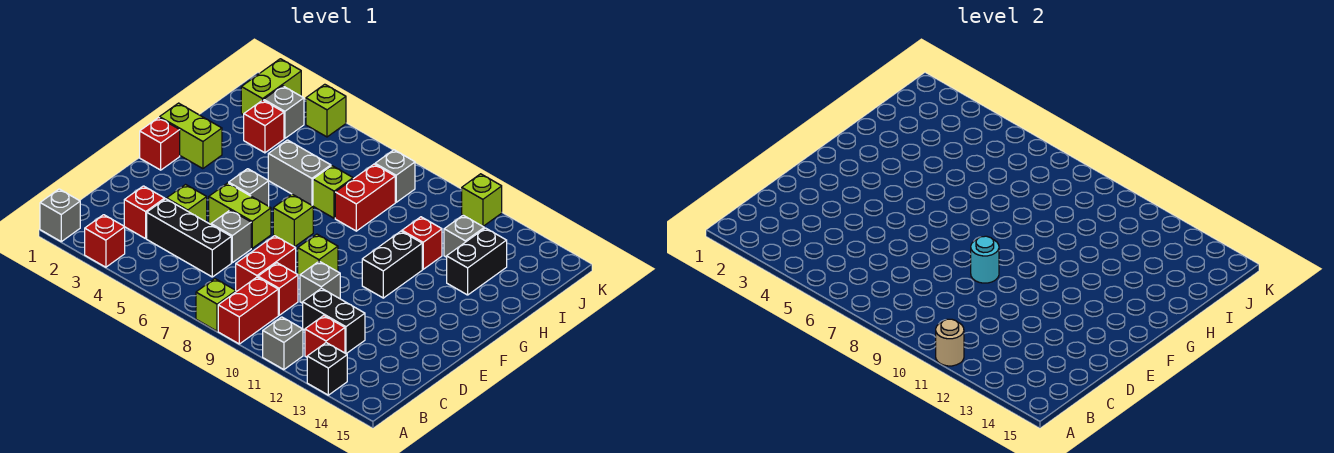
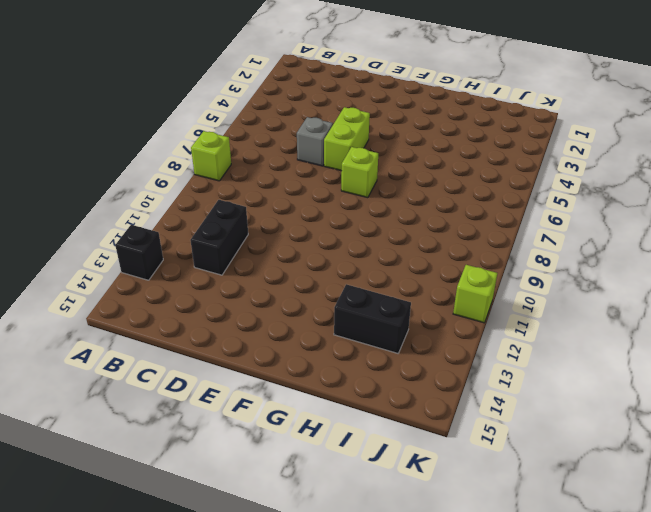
none -> grey brick A1 level 1
none -> red brick A3 level 1
none -> red brick A9:B9 level 1
none -> grey brick A11 level 1

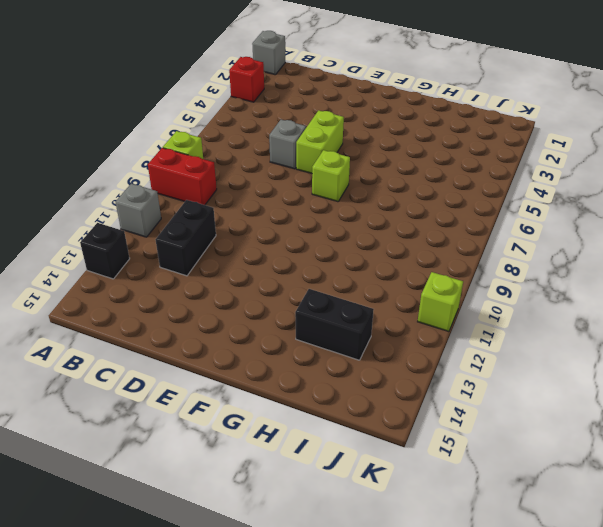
none -> red brick B12 level 1
none -> red brick C3 level 1
none -> black brick C4:C6 level 1
none -> red brick C8:D8 level 1

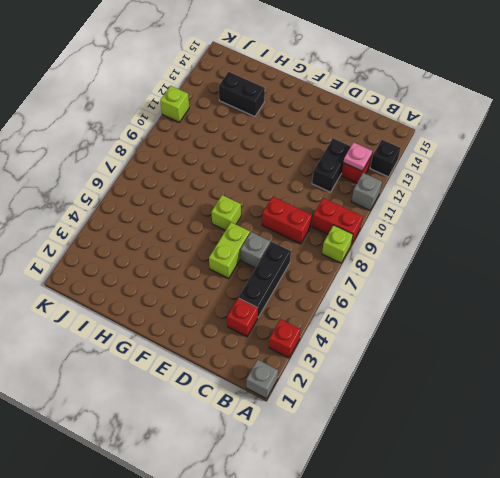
pink plate B12 level 2 -> none
none -> red brick C9 level 1
none -> lime brick D4 level 1
none -> grey brick D10 level 1
none -> lime brick E9 level 1

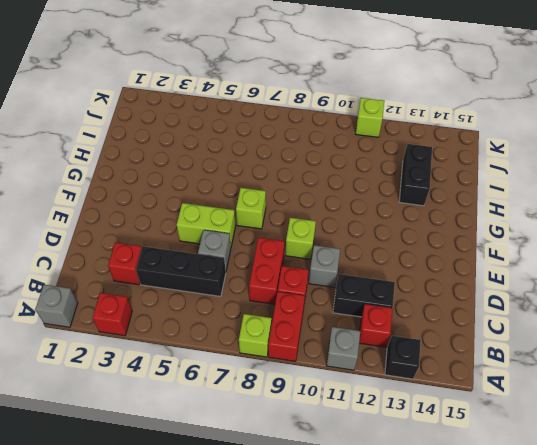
none -> lime brick D4 level 1
none -> red brick F1 level 1
none -> grey brick F5 level 1
none -> black brick F11:G11 level 1

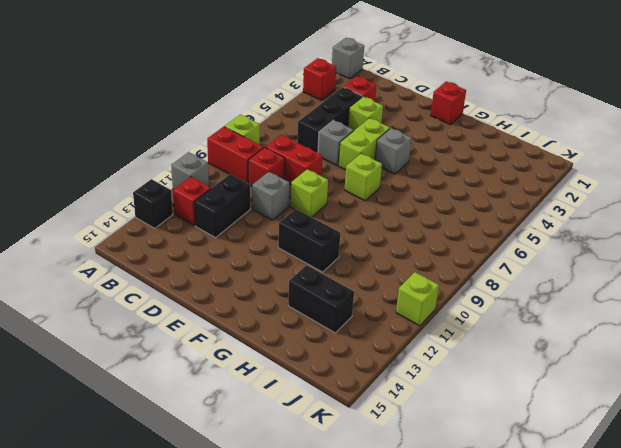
none -> lime brick G1:G2 level 1
none -> grey brick H5:H6 level 1
none -> lime brick H7 level 1
none -> red brick H8:I8 level 1

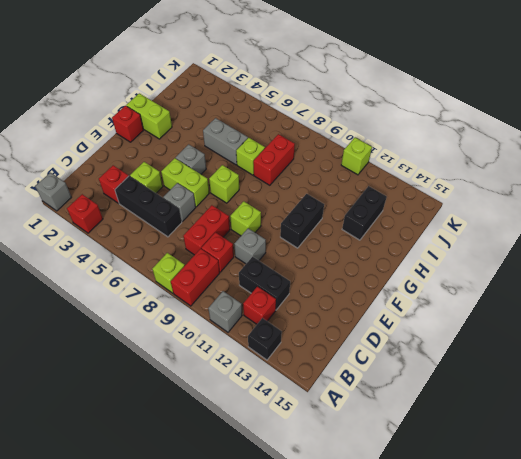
none -> red brick H11 level 1
none -> red brick I3 level 1
none -> grey brick I12 level 1
none -> lime brick J2:K2 level 1

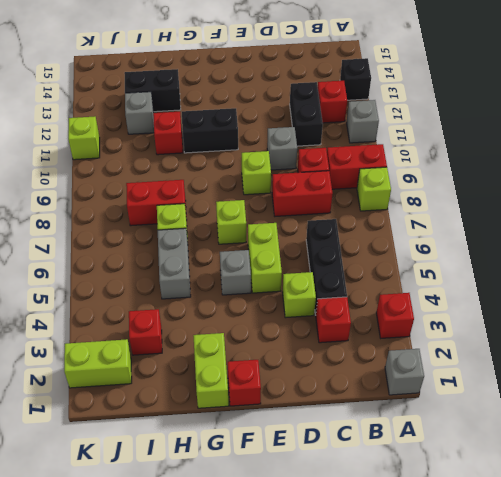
none -> grey brick D6 level 1
none -> grey brick J3 level 1
none -> grey brick J8 level 1
none -> lime brick K4 level 1

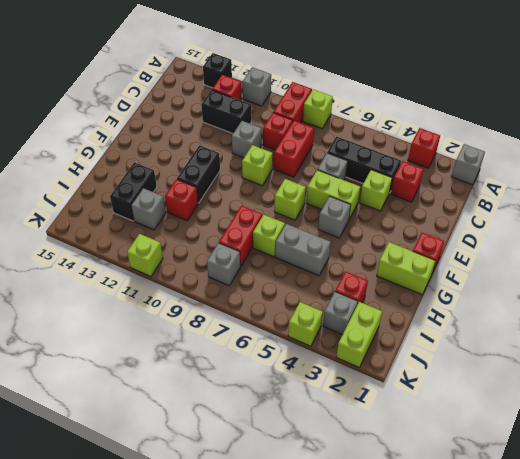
none -> tan round brick A11 level 2
none -> cyan round brick E9 level 2

